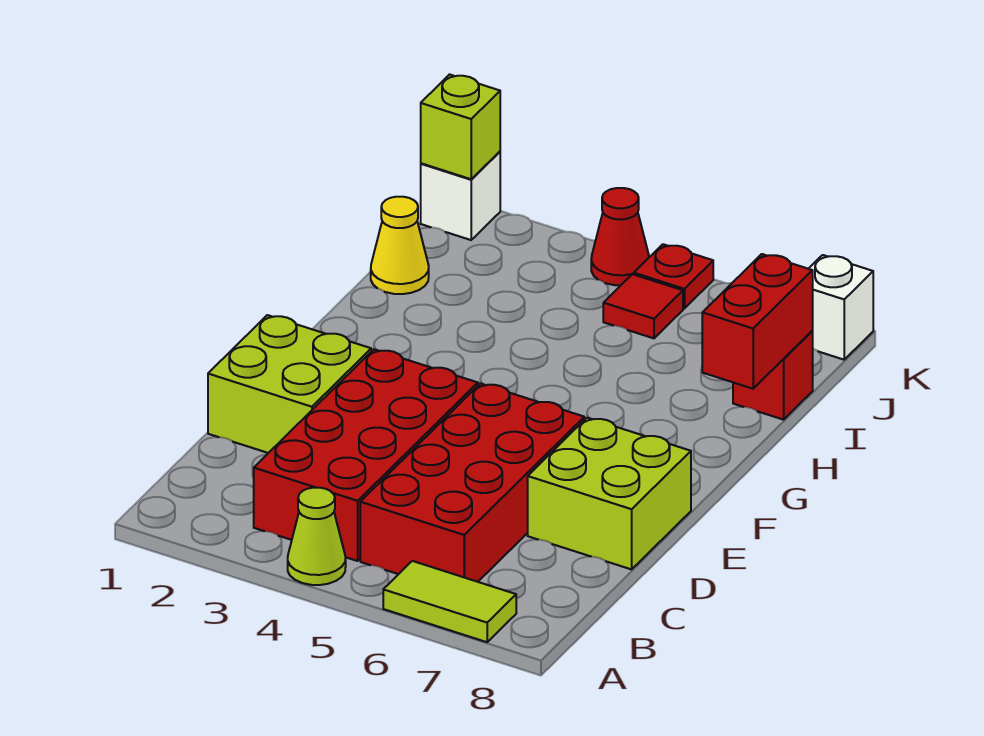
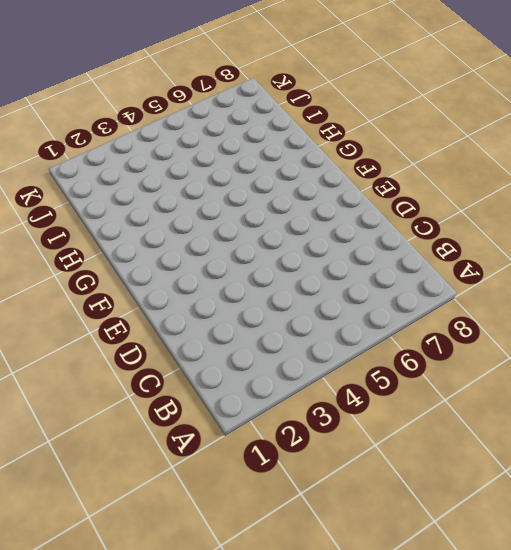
none -> lime cone A4 level 1
none -> lime tile A6:A7 level 1
none -> red brick B3:E4 level 1

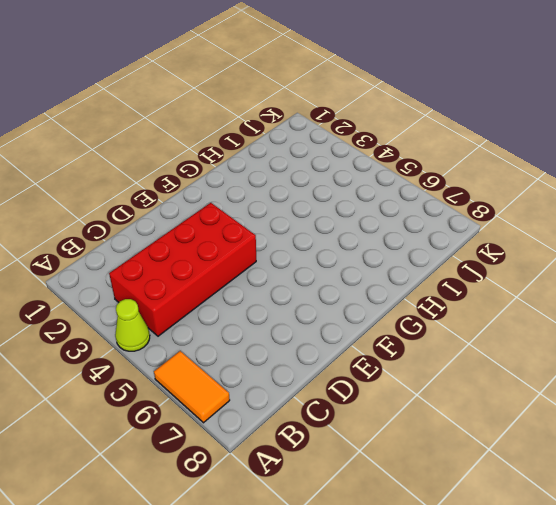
orange tile A6:A7 level 1 -> lime tile A6:A7 level 1
none -> red brick B5:E6 level 1
none -> lime brick D1:E2 level 1
none -> lime brick D7:E8 level 1

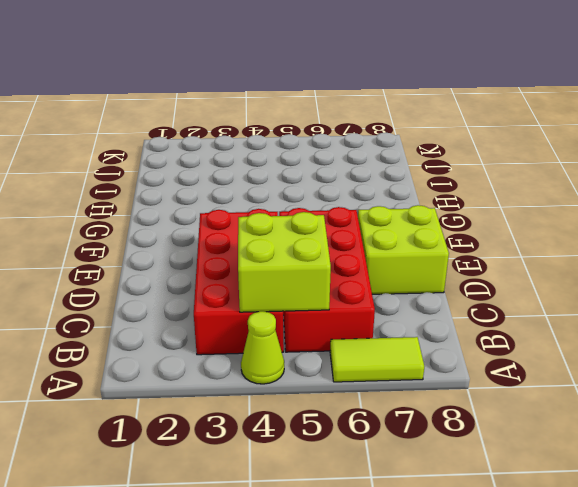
lime brick B4:C5 level 2 -> lime brick D1:E2 level 1
none -> yellow cone I1 level 1
none -> red brick I8 level 1
none -> red tile J5 level 1

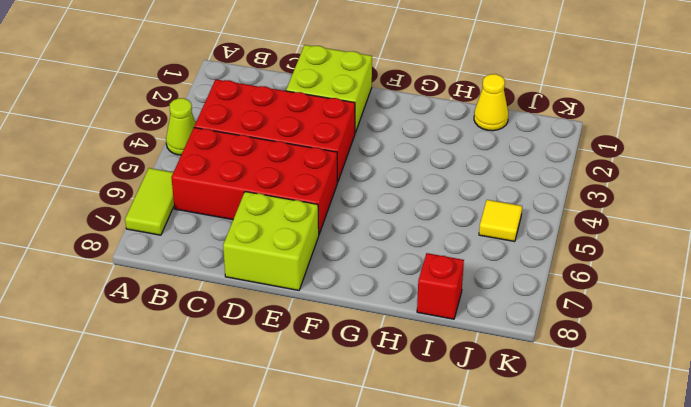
yellow tile J5 level 1 -> red tile J5 level 1
none -> white brick K1 level 1
none -> red cone K4 level 1
none -> red plate K5 level 1

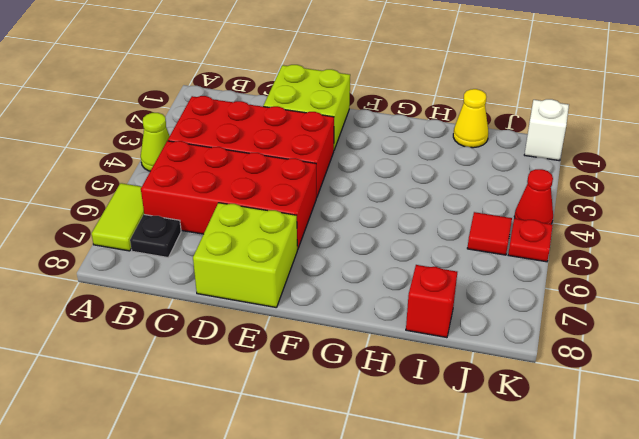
black plate B7 level 1 -> none
none -> white brick K8 level 1
none -> red brick H8:I8 level 2
none -> lime brick K1 level 2

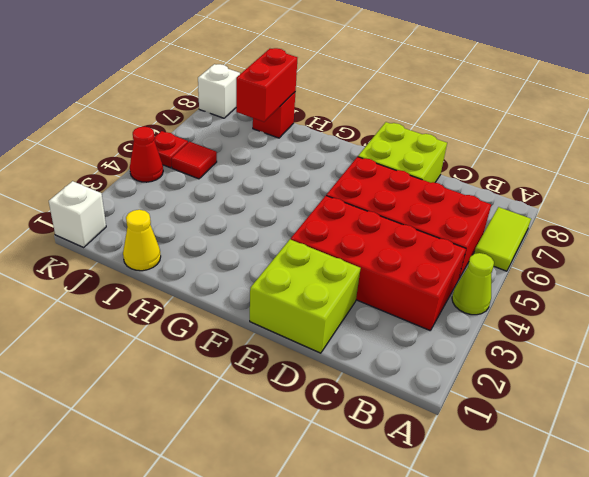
red brick I7:I8 level 2 -> red brick H8:I8 level 2
none -> lime brick K1 level 2

